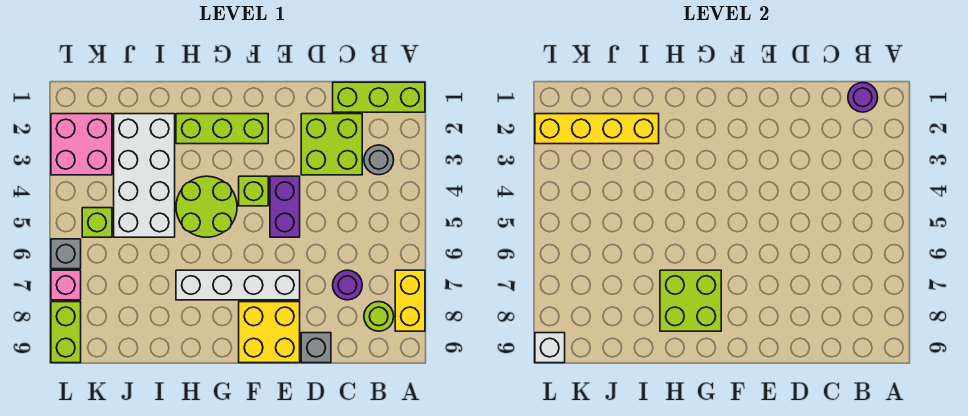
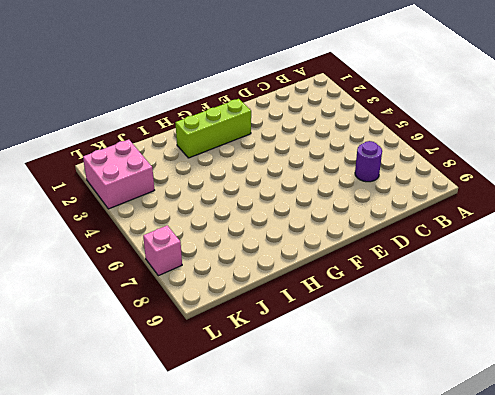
none -> lime brick A1:C1 level 1
none -> yellow brick A7:A8 level 1
none -> grey round brick B3 level 1

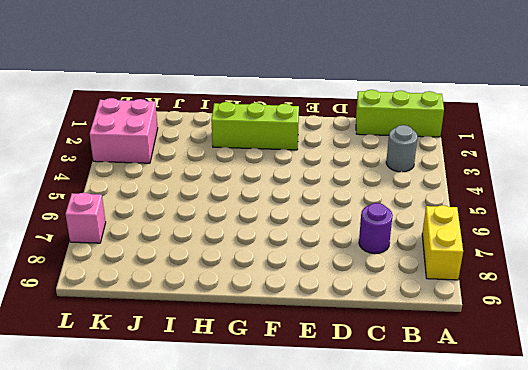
none -> lime round brick B8 level 1
none -> lime brick C2:D3 level 1
none -> grey brick D9 level 1

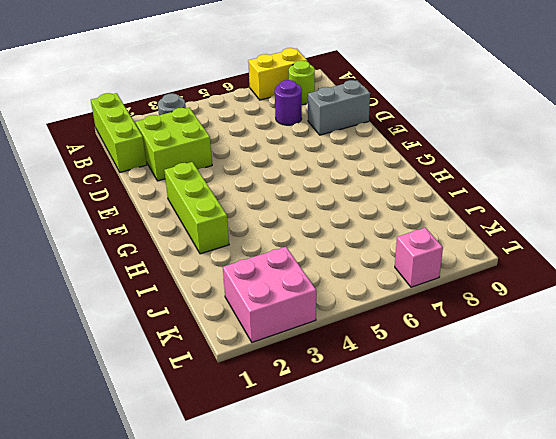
grey brick D8:D9 level 1 -> grey brick D9 level 1
none -> purple brick E4:E5 level 1
none -> white brick E7:H7 level 1
none -> yellow brick E8:F9 level 1

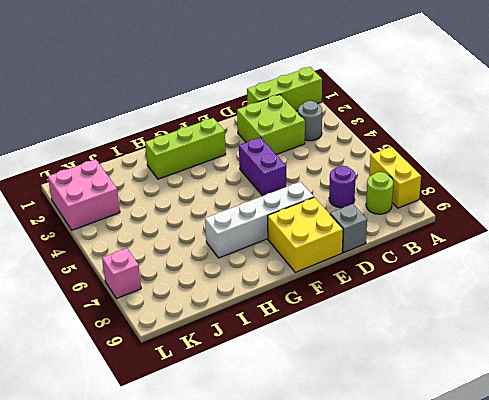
none -> lime brick F4 level 1
none -> lime round brick G4:H5 level 1
none -> white brick I2:J5 level 1

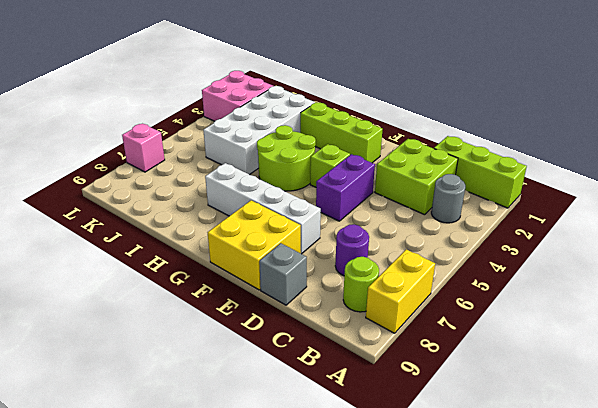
none -> lime brick K5 level 1
none -> grey brick L6 level 1
none -> lime brick L8:L9 level 1

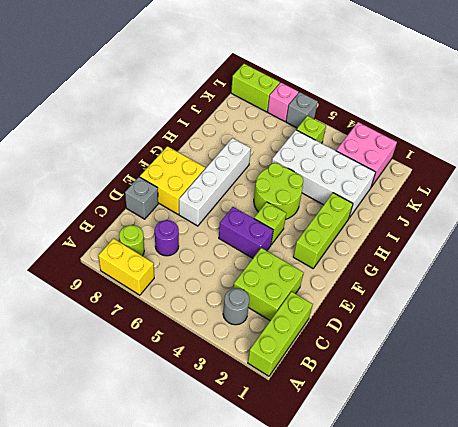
none -> purple round brick B1 level 2
none -> lime brick G7:H8 level 2
none -> yellow brick I2:L2 level 2

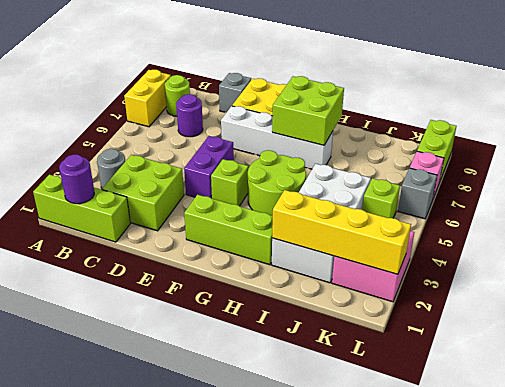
none -> white brick L9 level 2

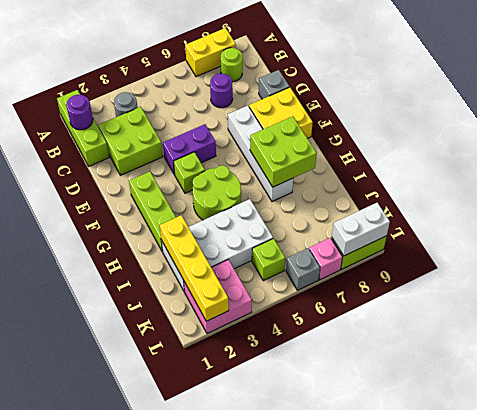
white brick L8:L9 level 2 -> white brick L9 level 2

